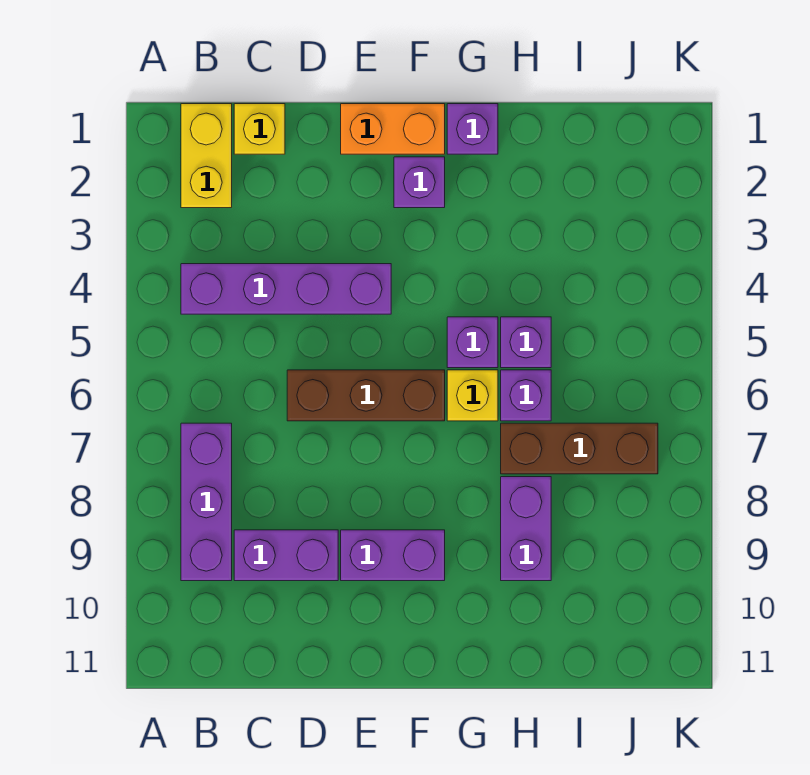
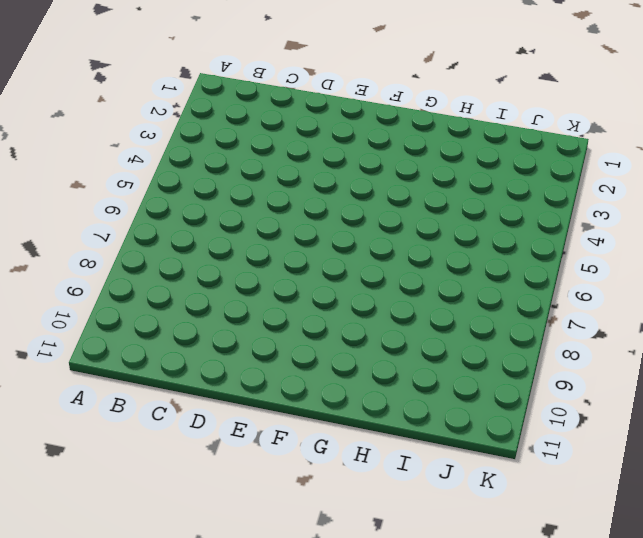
none -> yellow brick B1:B2 level 1
none -> purple brick B4:E4 level 1
none -> purple brick B7:B9 level 1

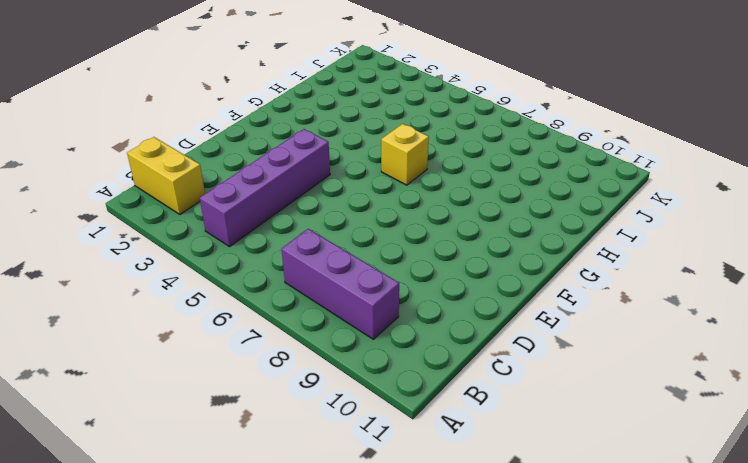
none -> yellow brick C1 level 1
none -> purple brick C9:D9 level 1
none -> brown brick D6:F6 level 1

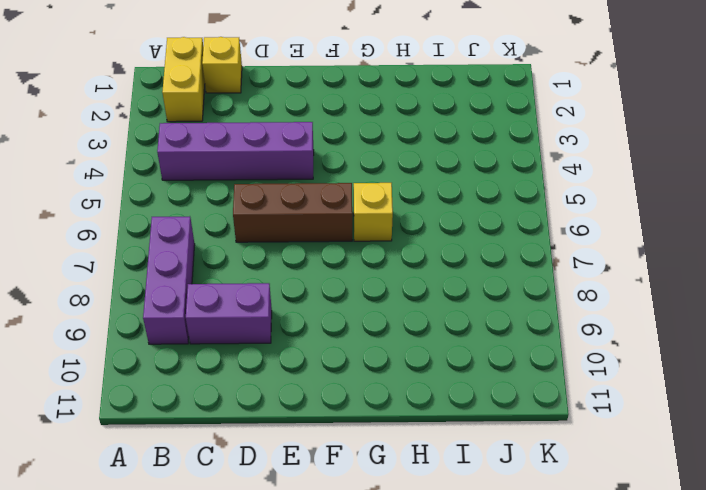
none -> orange brick E1:F1 level 1
none -> purple brick E9:F9 level 1
none -> purple brick F2 level 1

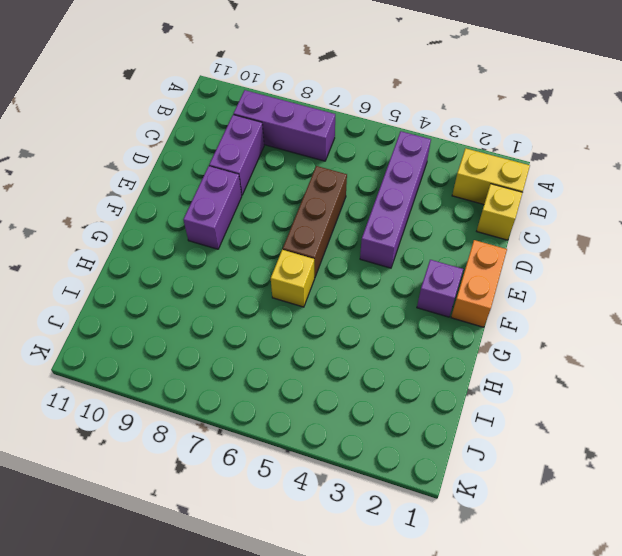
none -> purple brick G1 level 1
none -> purple brick G5 level 1
none -> purple brick H5 level 1

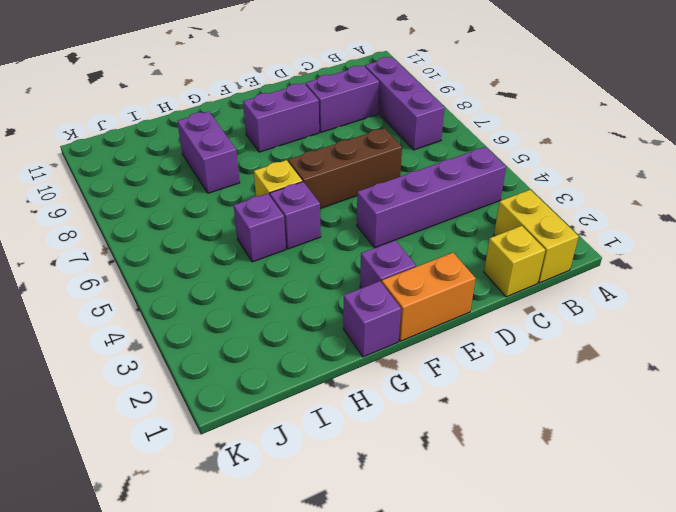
none -> purple brick H6 level 1
none -> brown brick H7:J7 level 1

